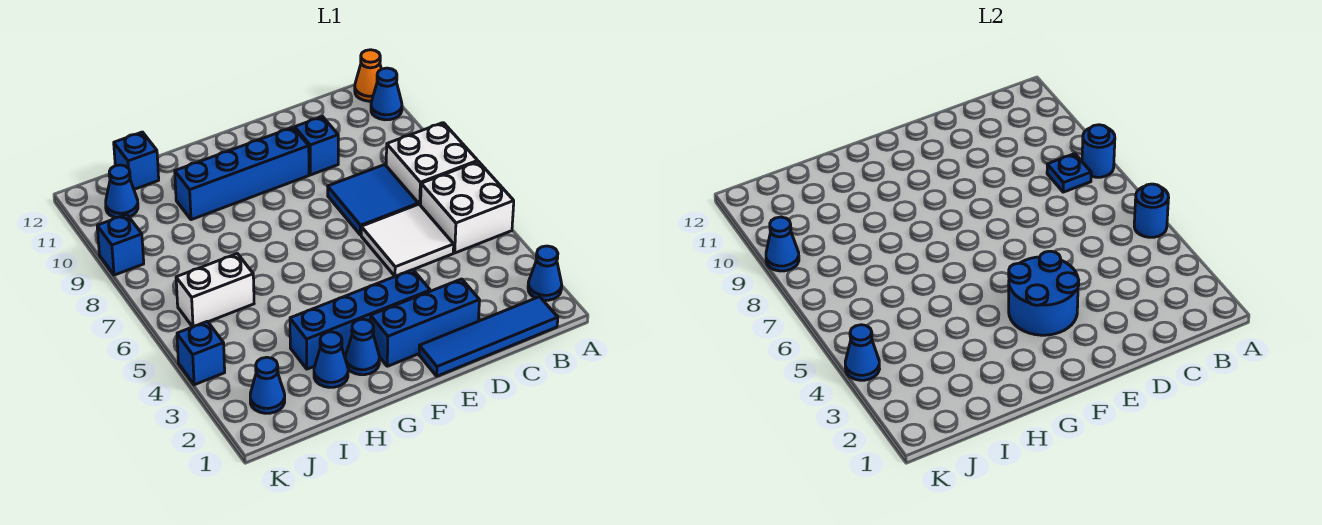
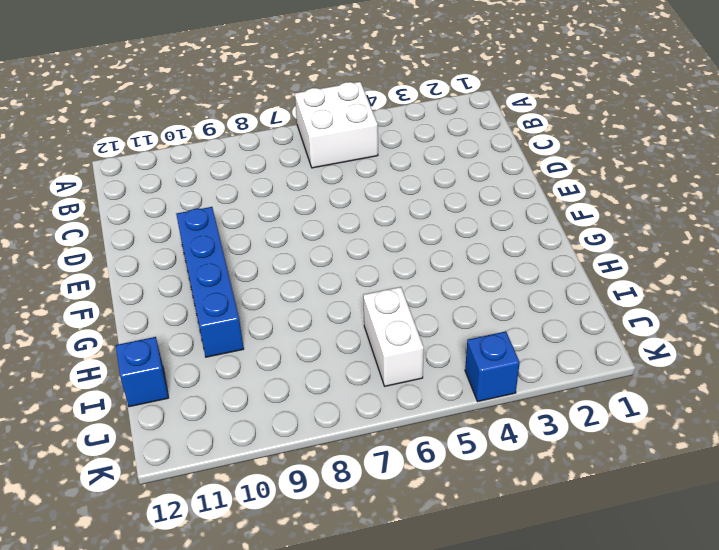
none -> blue cone A2 level 1
none -> white brick A7:B8 level 1
none -> blue cone A11 level 1

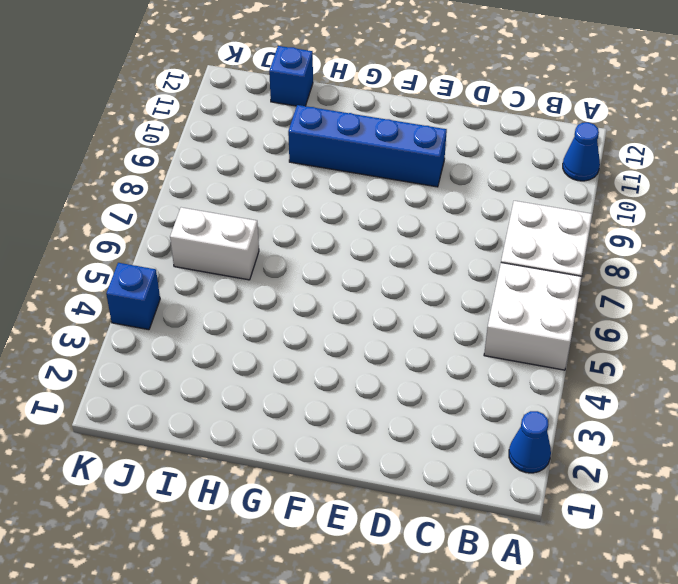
none -> orange cone A12 level 1
none -> blue tile B1:E1 level 1
none -> white tile C5:D6 level 1

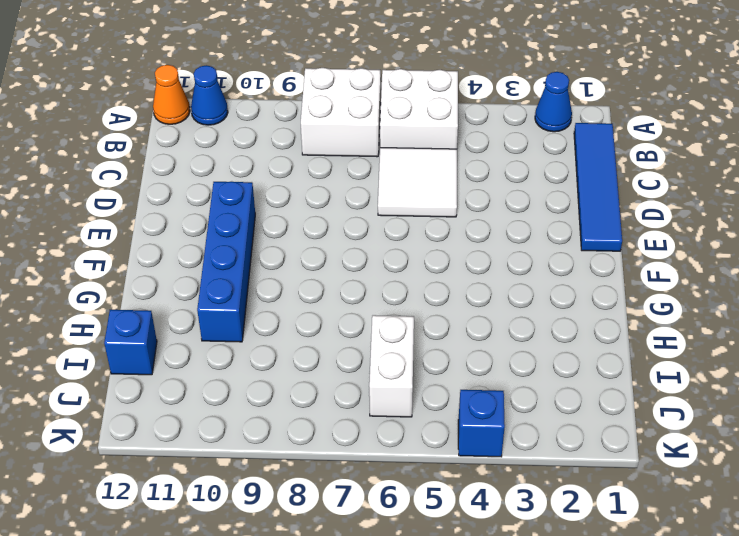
none -> blue tile C7:D8 level 1
none -> blue brick D2:F2 level 1
none -> blue brick D10 level 1

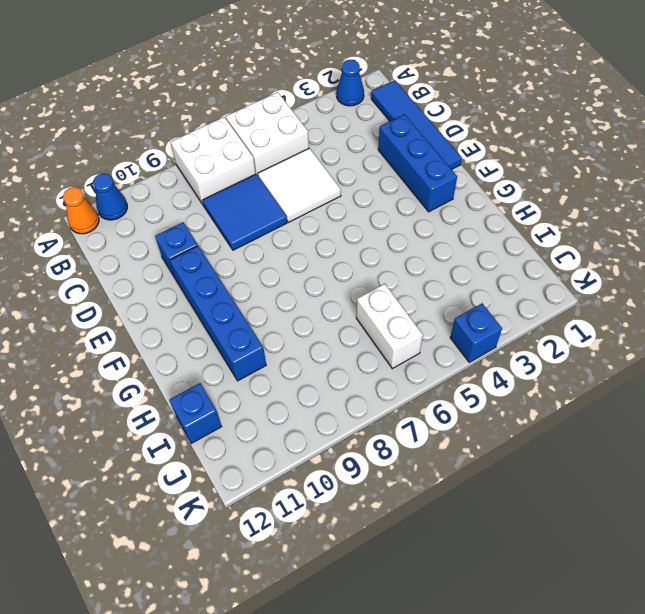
none -> blue brick E3:H3 level 1
none -> blue cone G2 level 1
none -> blue cone H2 level 1

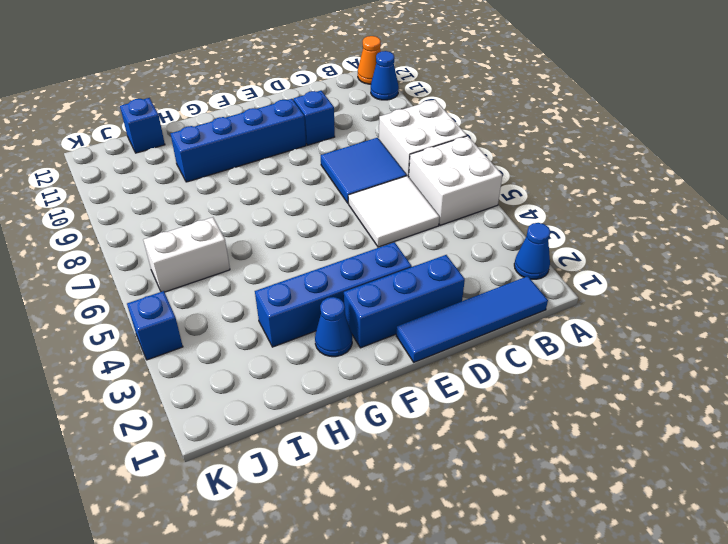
none -> blue cone H2 level 1
none -> blue cone J2 level 1
none -> blue cone J11 level 1

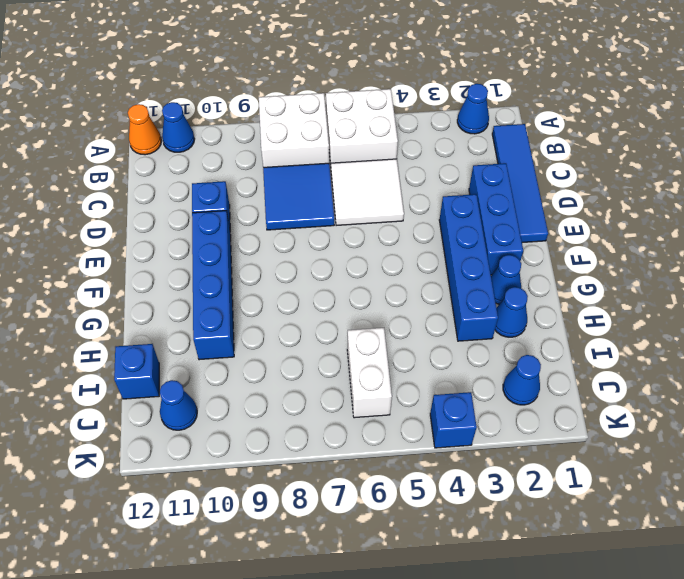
none -> blue brick K9 level 1
none -> blue round brick A5 level 2
none -> blue round brick A8 level 2

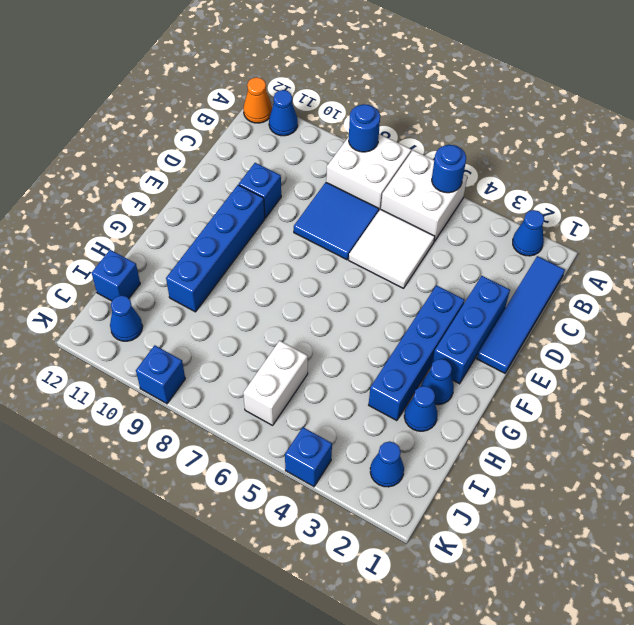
none -> blue plate B8 level 2
none -> blue round brick E3:F4 level 2
none -> blue cone K4 level 2

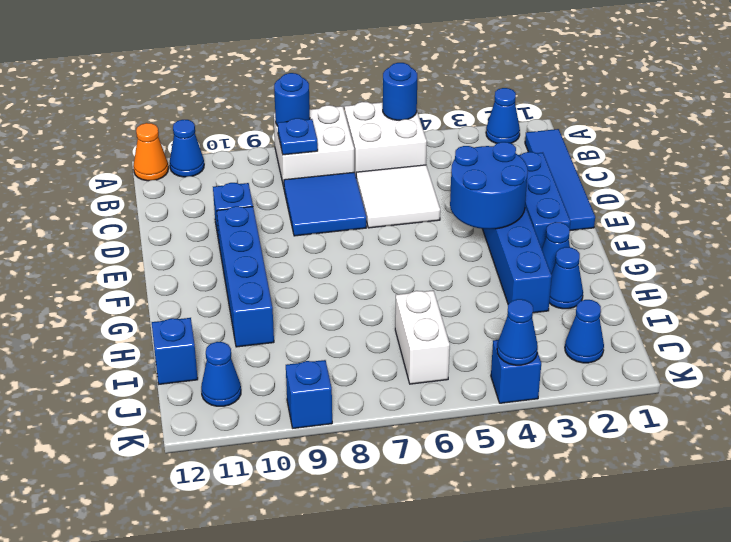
none -> blue cone K9 level 2

